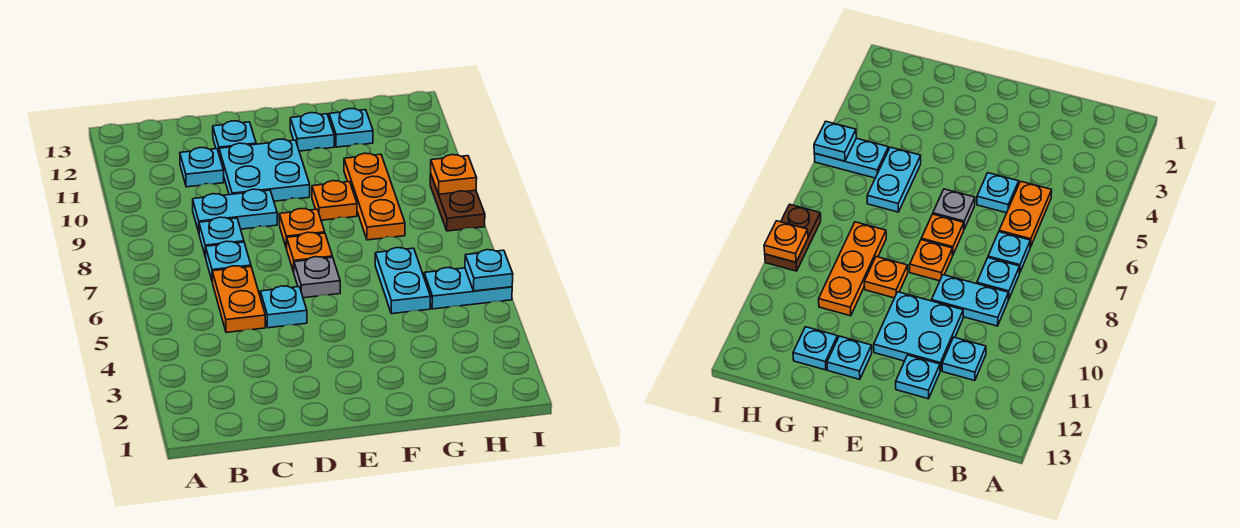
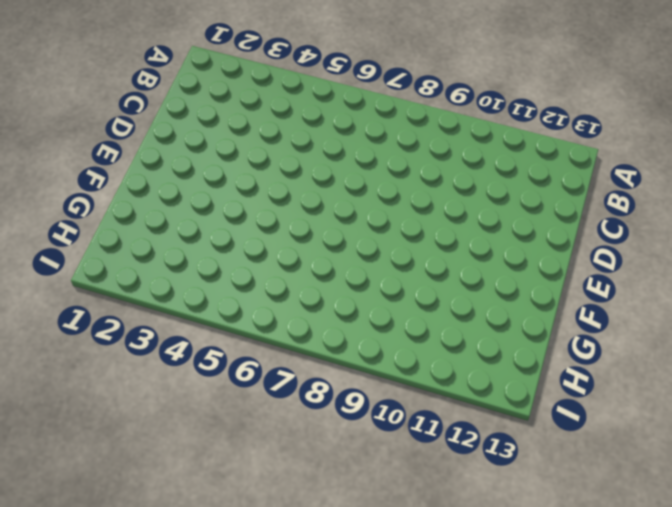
none -> orange plate C5:C6 level 1
none -> cyan plate C7 level 1
none -> cyan plate C8 level 1

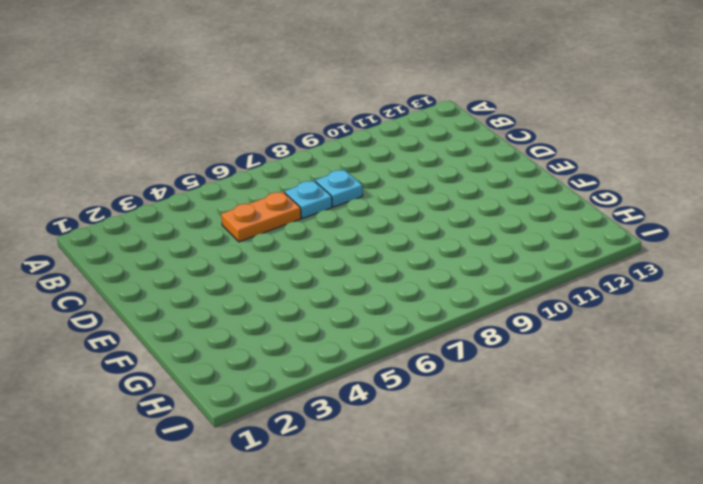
none -> cyan plate C9:D9 level 1
none -> cyan plate C11 level 1
none -> cyan plate D5 level 1

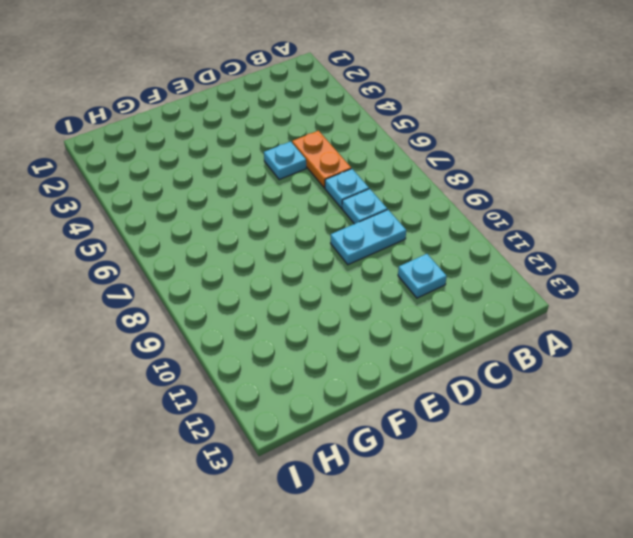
none -> cyan plate D10:E11 level 1
none -> cyan plate D12 level 1
none -> grey plate E6 level 1

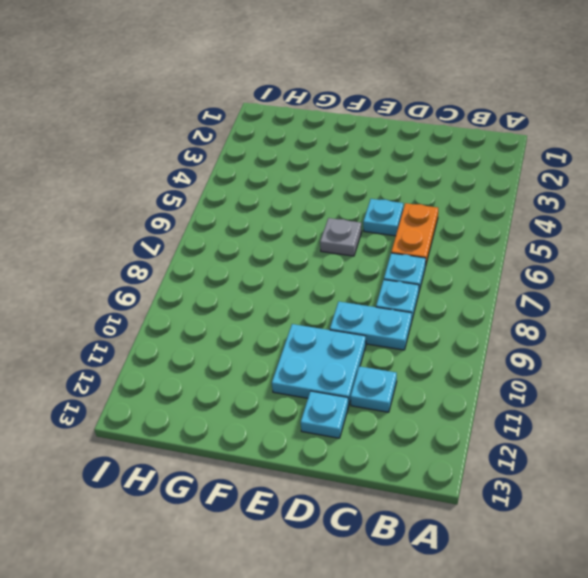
none -> orange plate E7 level 1
none -> orange plate E8 level 1
none -> orange plate F9 level 1

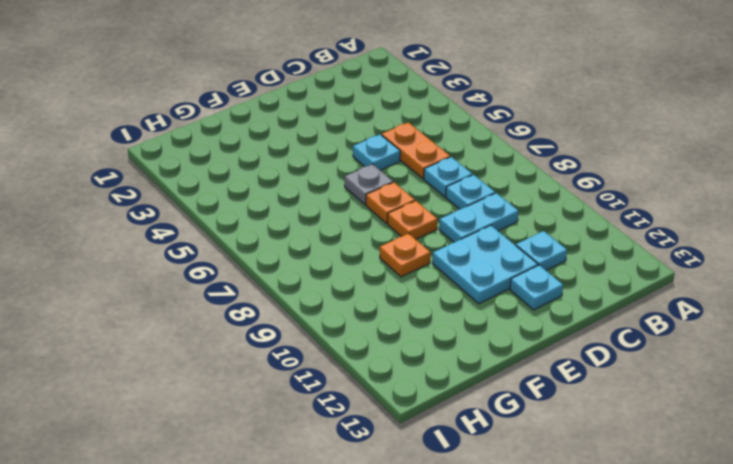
none -> cyan plate F12 level 1
none -> cyan plate G5:G6 level 1
none -> orange plate G8:G10 level 1

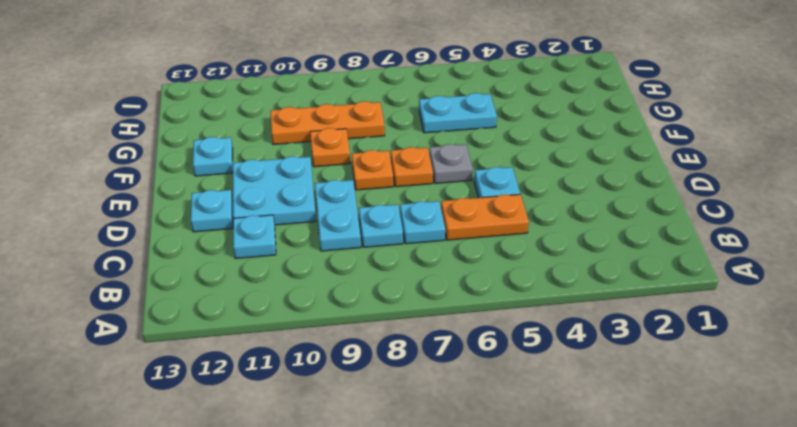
none -> cyan plate G12 level 1
none -> cyan plate H5:I5 level 1
none -> brown plate I8:I9 level 1

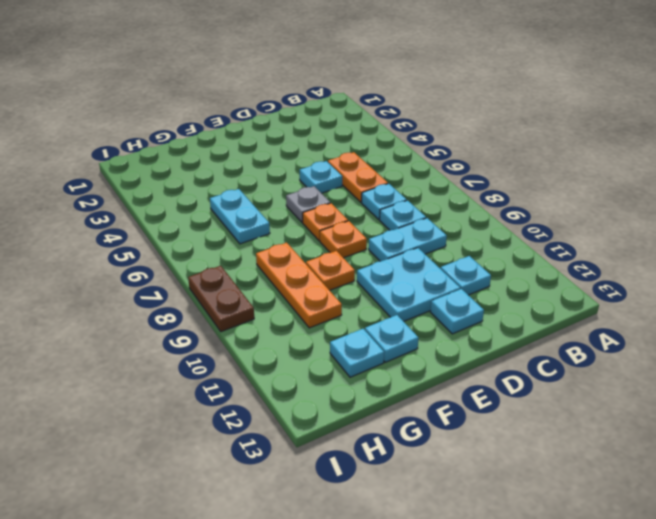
none -> cyan plate H5:I5 level 1
none -> cyan plate I5 level 2
none -> orange plate I9 level 2

